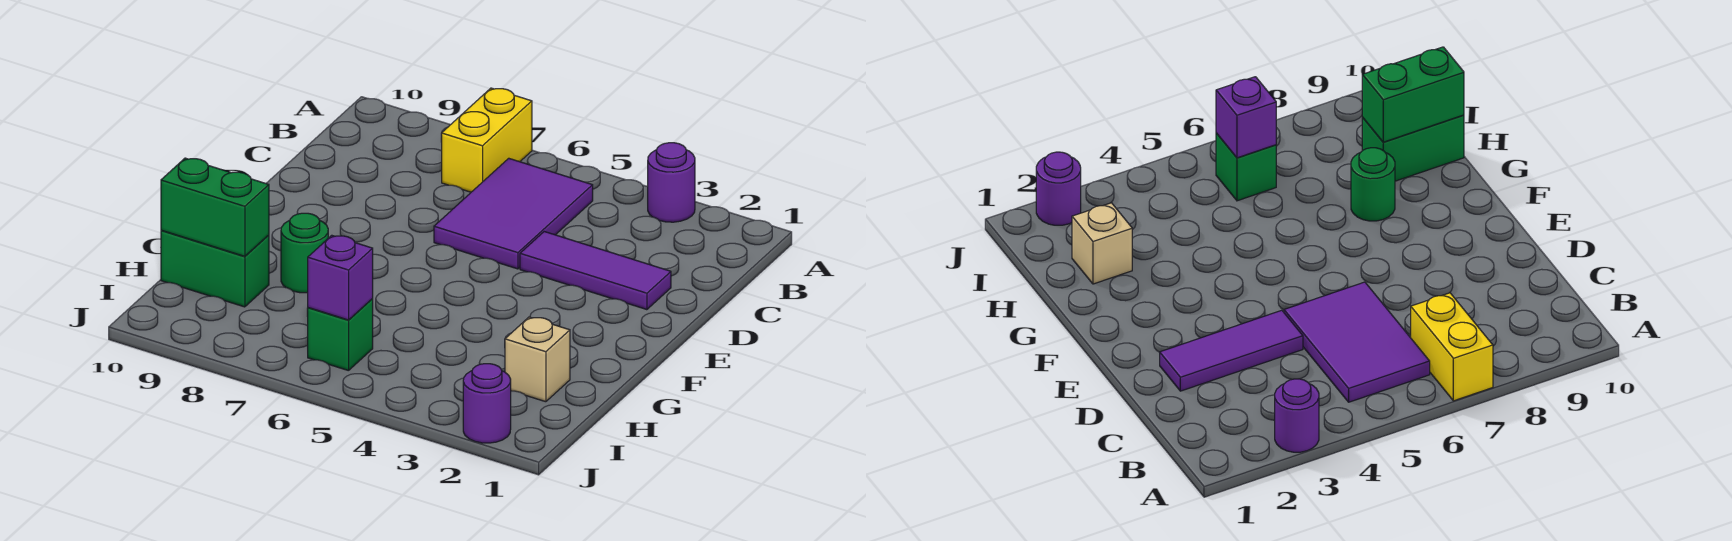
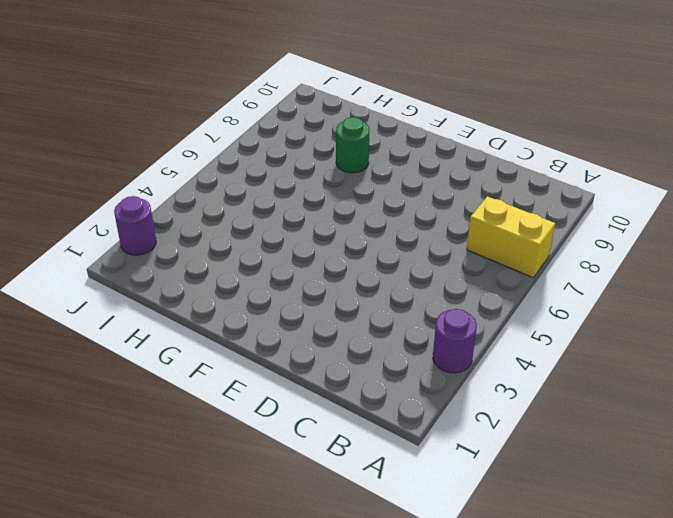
none -> purple tile B5:D6 level 1
none -> purple tile D2:D4 level 1

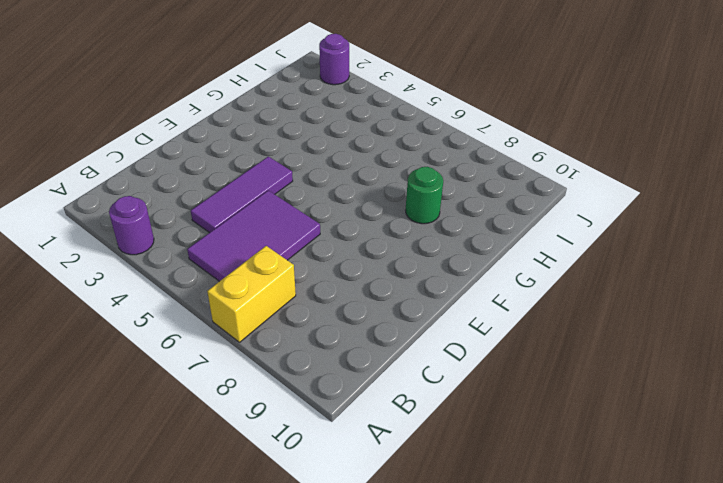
purple tile C4:E4 level 1 -> purple tile D2:D4 level 1
none -> tan brick H2 level 1
none -> green brick H9:H10 level 1

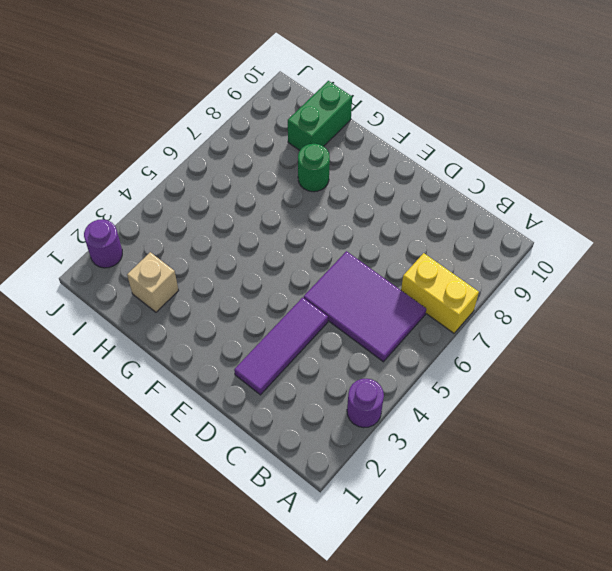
none -> green brick I6 level 1
none -> green brick H9:H10 level 2

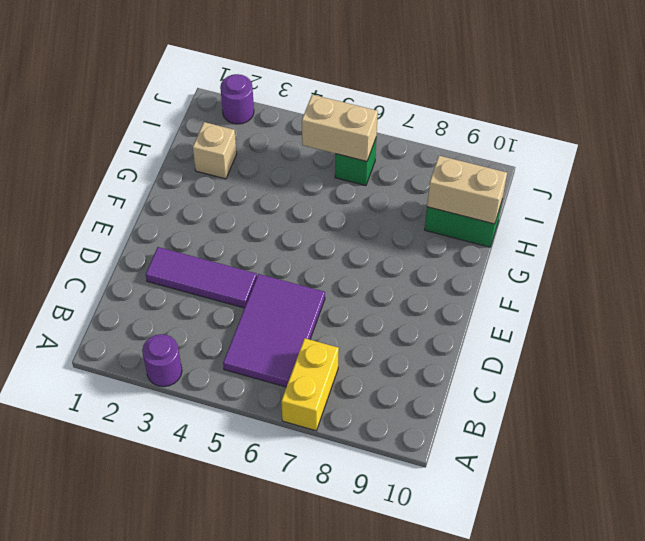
tan brick H9:H10 level 2 -> green brick H9:H10 level 2
tan brick I5:I6 level 2 -> purple brick I6 level 2
none -> green round brick G8 level 1

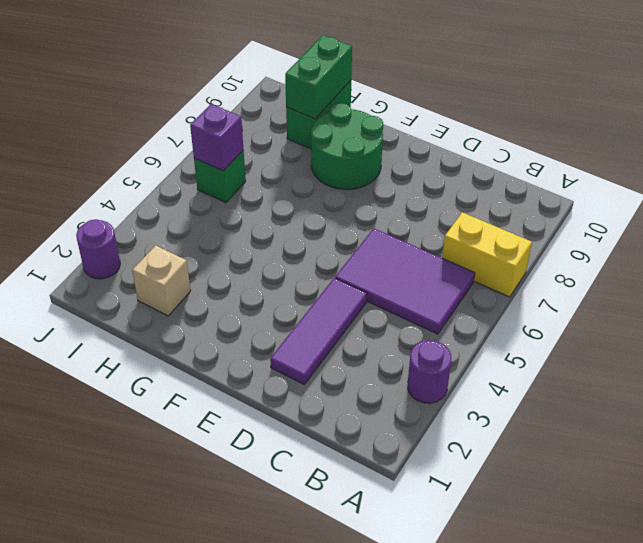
green round brick F8:G9 level 1 -> green round brick G8 level 1

